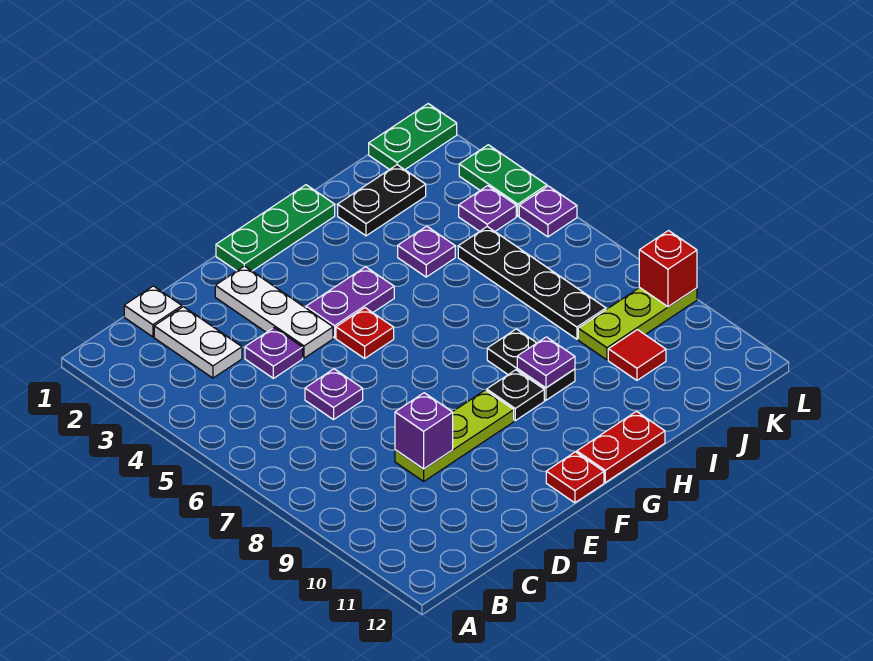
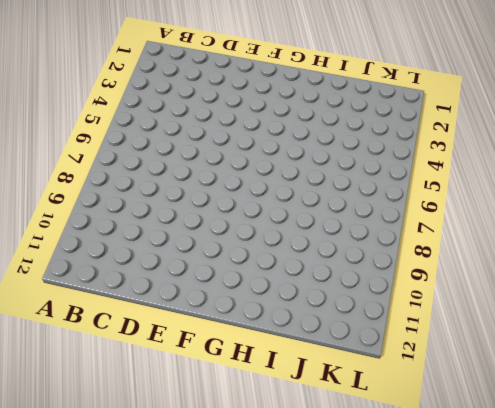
none -> white plate C1 level 1
none -> white plate C2:C3 level 1
none -> purple plate D4 level 1

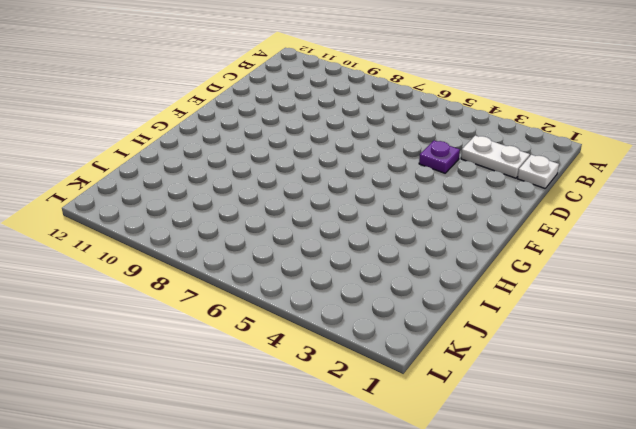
none -> purple plate D6 level 1
none -> lime plate D9:F9 level 1
none -> white plate E2:E4 level 1

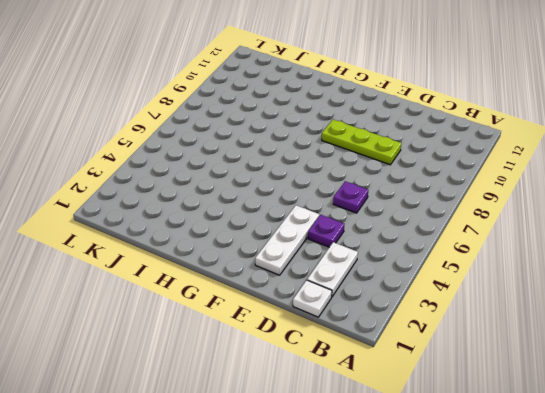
none -> green plate F1:H1 level 1
none -> purple plate F4:G4 level 1
none -> red plate F5 level 1

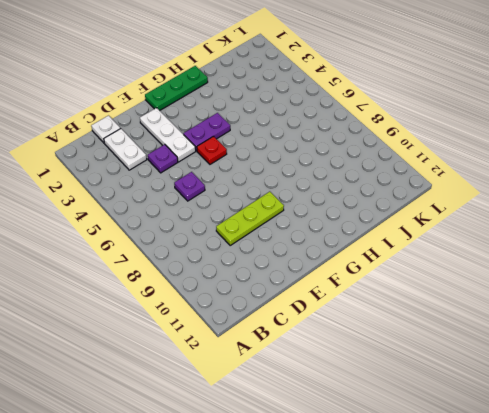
none -> red plate F12 level 1
none -> black plate G9 level 1
none -> red plate G12:H12 level 1

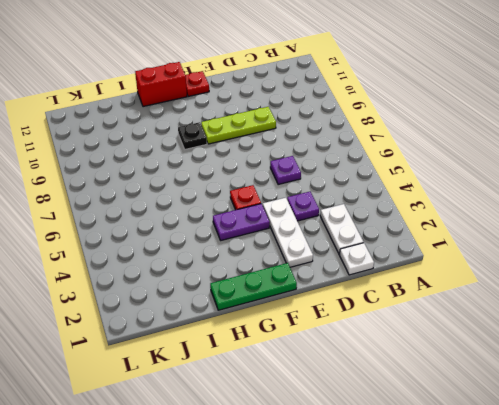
red brick G12:H12 level 1 -> red plate G12:H12 level 1
none -> black plate H8:H9 level 1
none -> black plate I2:J2 level 1
none -> purple plate I4 level 1

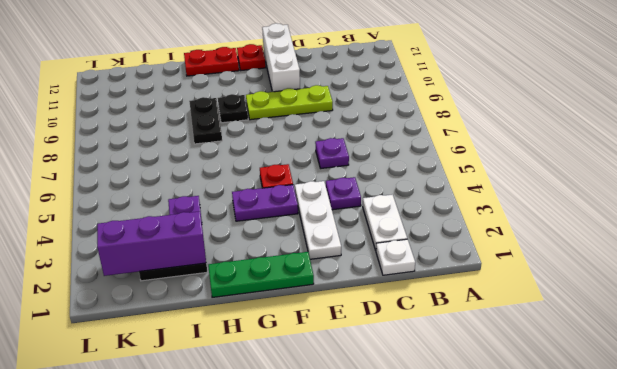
white brick E10:E12 level 1 -> none
purple brick I2:K2 level 2 -> none
none -> black plate J5:J8 level 1
none -> lime plate J9:L9 level 1
none -> red tile J10 level 1

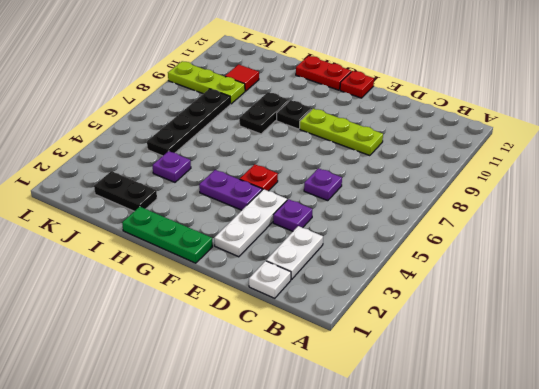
none -> green plate K1:L1 level 1
none -> purple plate K4 level 1
none -> green plate L3:L4 level 1

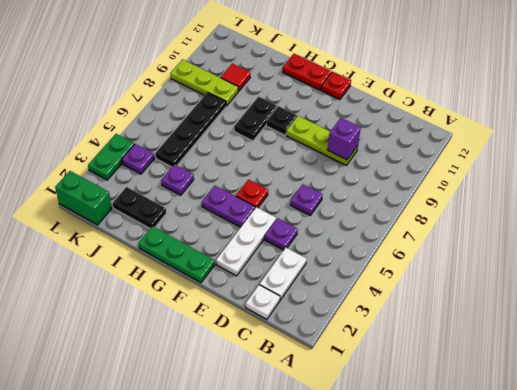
green brick K1:L1 level 1 -> green plate K1:L1 level 1
none -> purple plate L5 level 1
none -> purple plate H9 level 2
none -> red brick L9 level 2

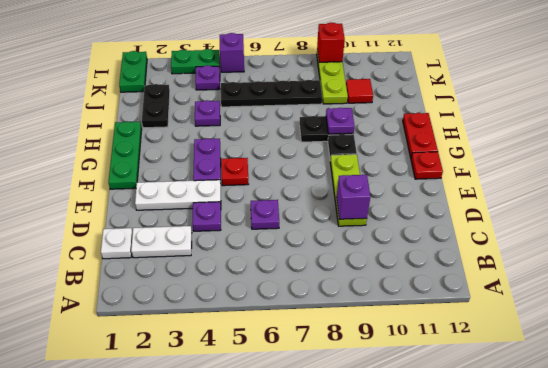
purple brick L5 level 1 -> purple plate L5 level 1

